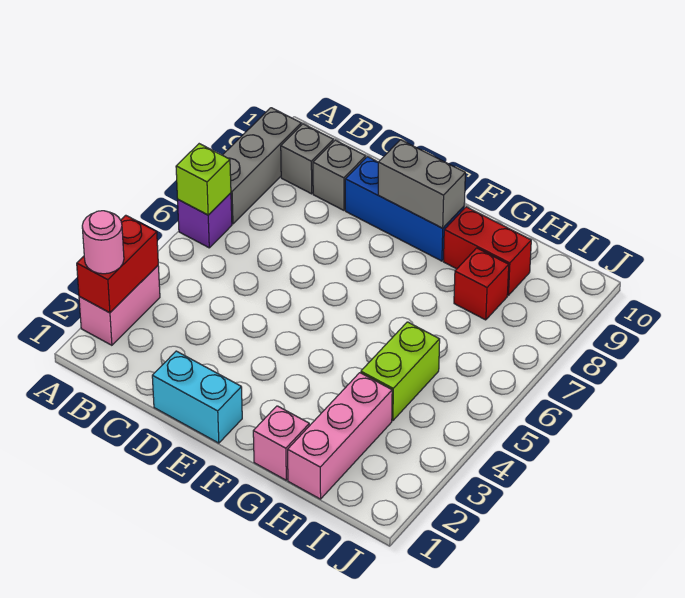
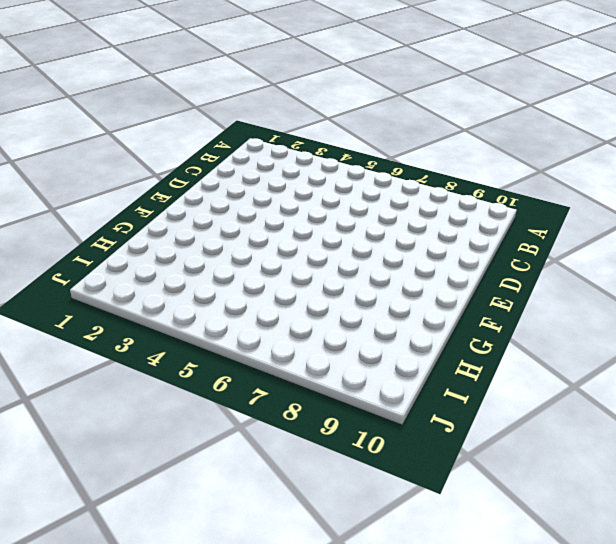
none -> pink brick A2:A3 level 1
none -> purple brick A6 level 1
none -> grey brick A7:A9 level 1

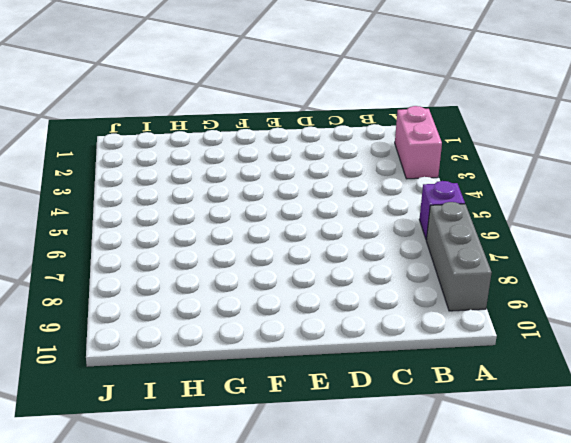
none -> grey brick B9 level 1
none -> grey brick C9 level 1
none -> cyan brick D1:E1 level 1

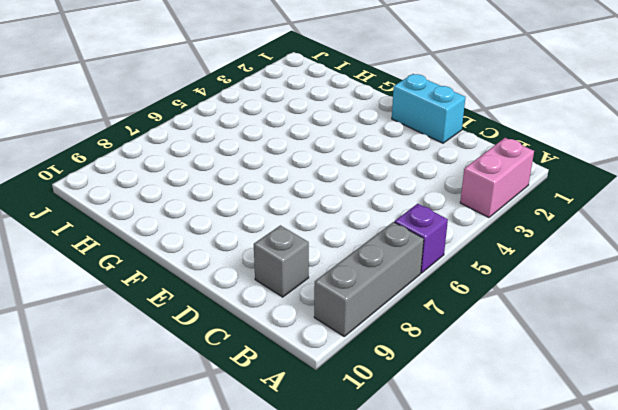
none -> grey brick B9 level 1
none -> blue brick D9:F9 level 1
none -> pink brick G1 level 1

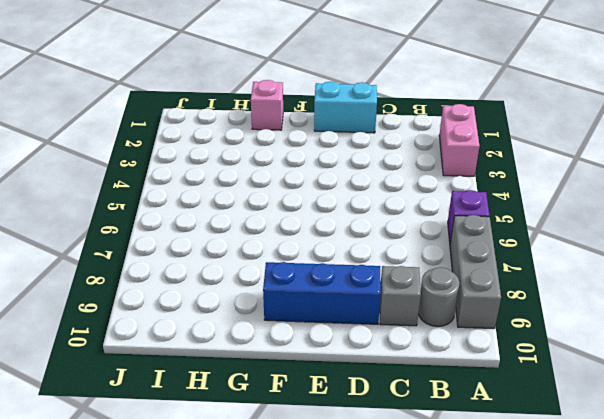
grey round brick B9 level 1 -> grey brick B9 level 1
none -> red brick G9:H9 level 1
none -> pink brick H1:H3 level 1
none -> lime brick H4:H5 level 1

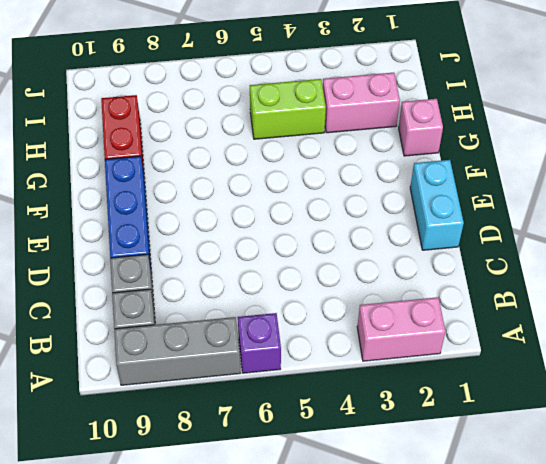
pink brick H2:H3 level 1 -> pink brick H1:H3 level 1
none -> red brick H8 level 1
none -> red brick A2:A3 level 2
none -> lime brick A6 level 2

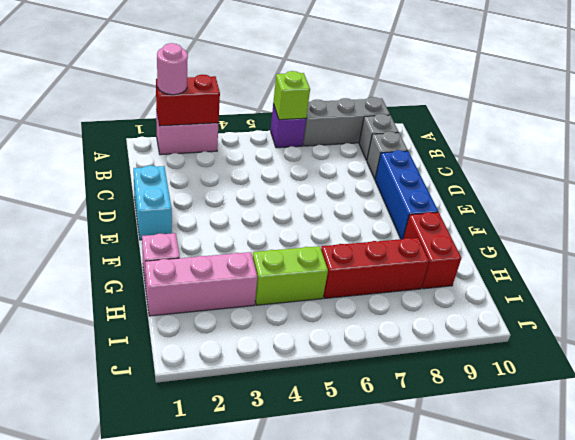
red brick H6:H8 level 1 -> red brick H8 level 1
none -> grey brick E9:F9 level 2

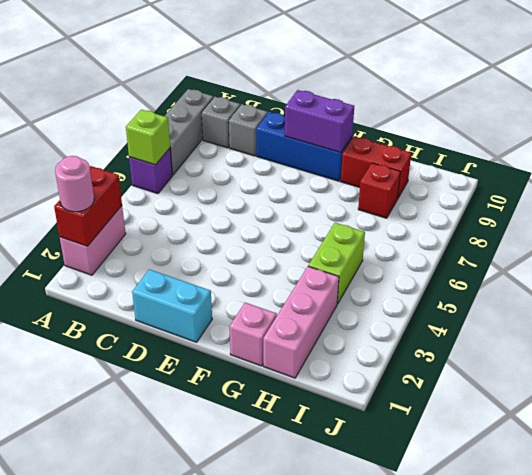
purple brick E9:F9 level 2 -> grey brick E9:F9 level 2

